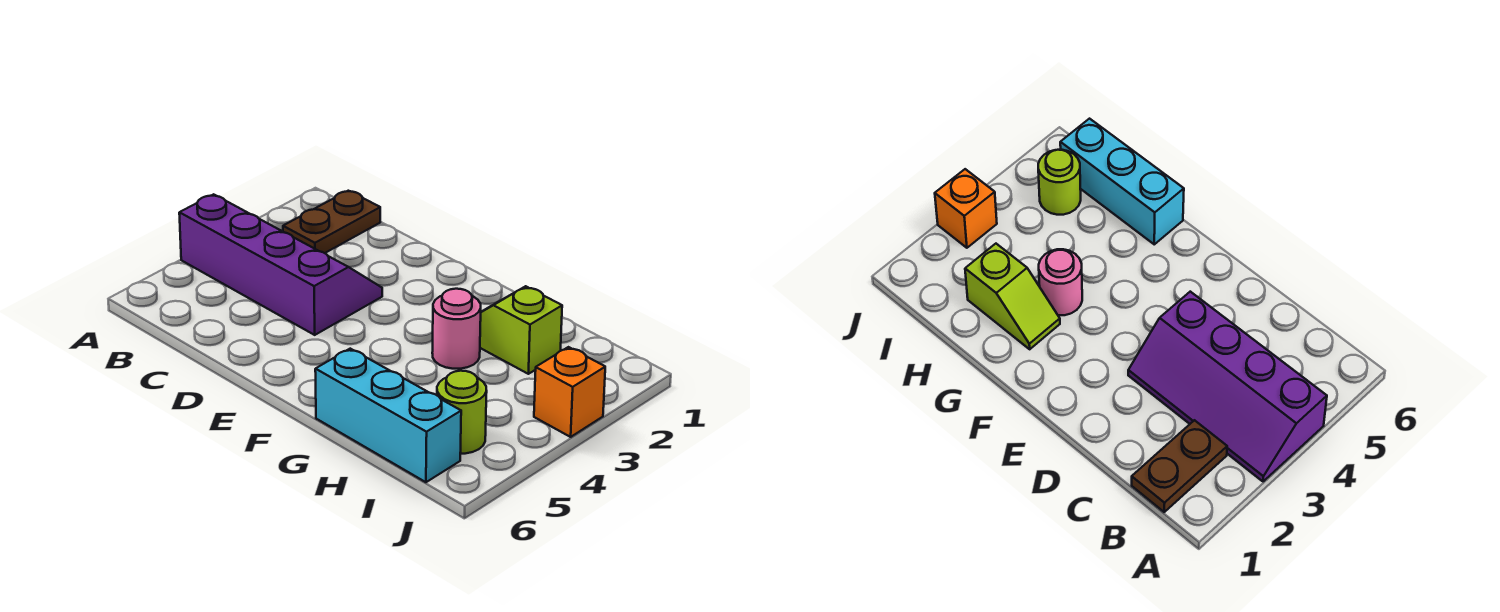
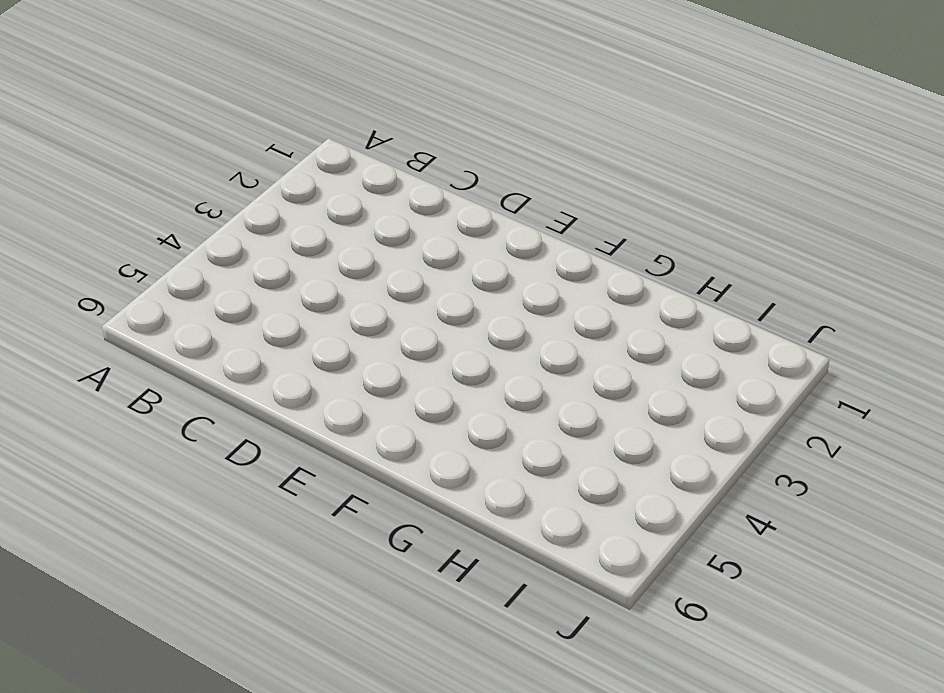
none -> purple slope A3:D4 level 1 top 4
none -> brown plate B1:B2 level 1

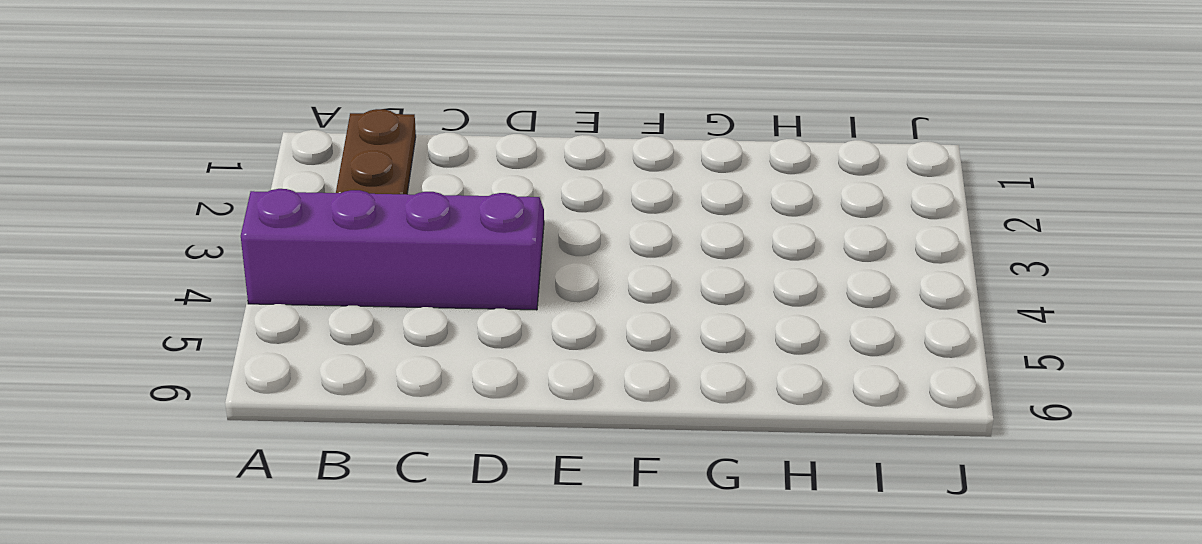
none -> lime slope G2:H2 level 1 top H
none -> pink round brick G3 level 1

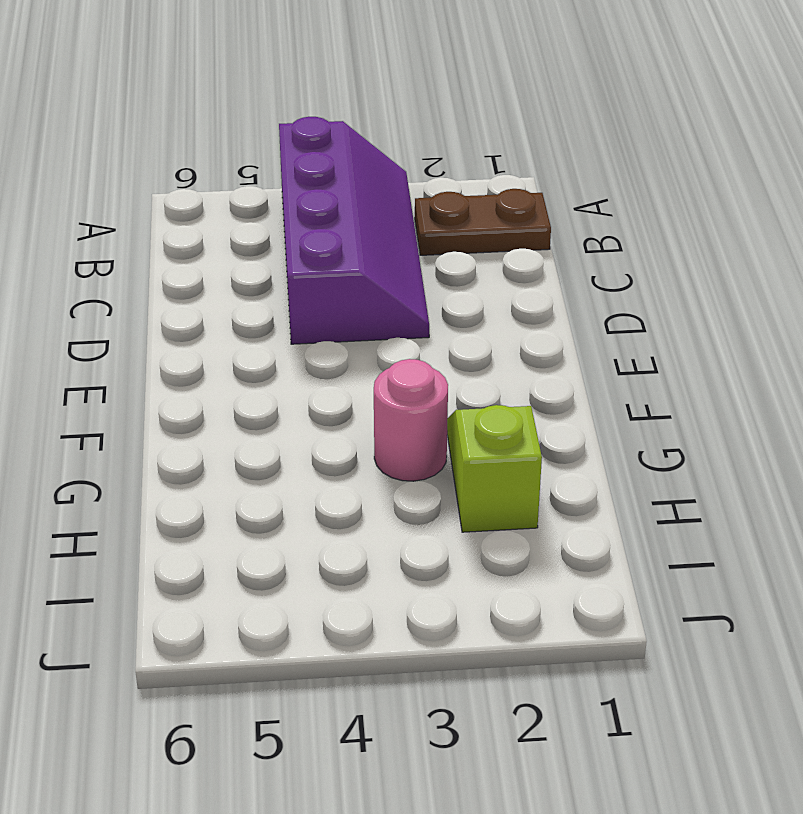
none -> cyan brick G6:I6 level 1
none -> lime round brick I5 level 1

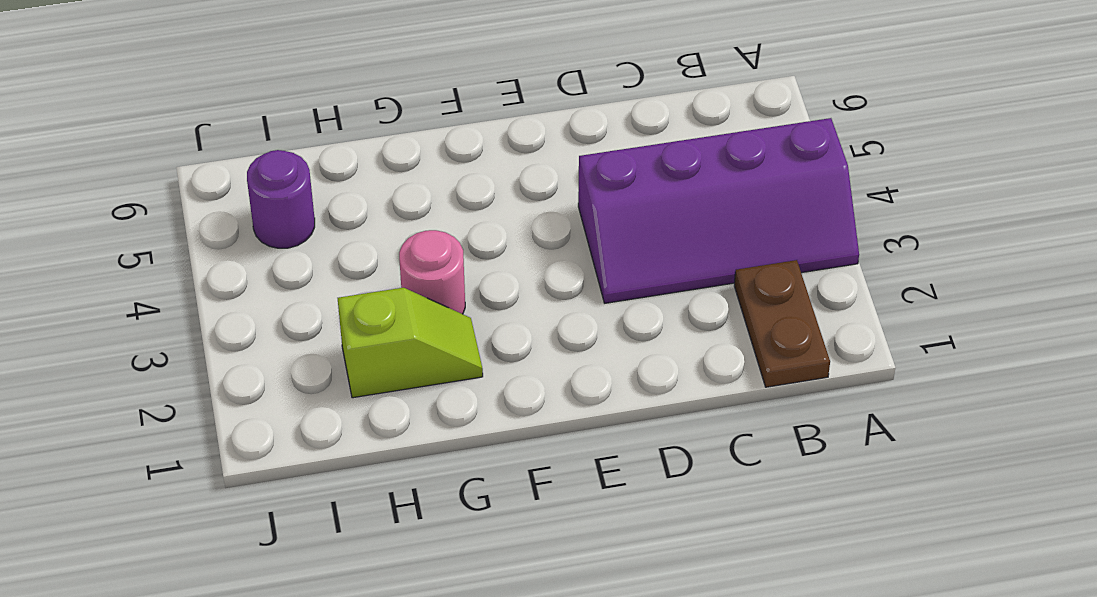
purple round brick I5 level 1 -> lime round brick I5 level 1
none -> cyan brick G6:I6 level 1
none -> orange brick J3 level 1

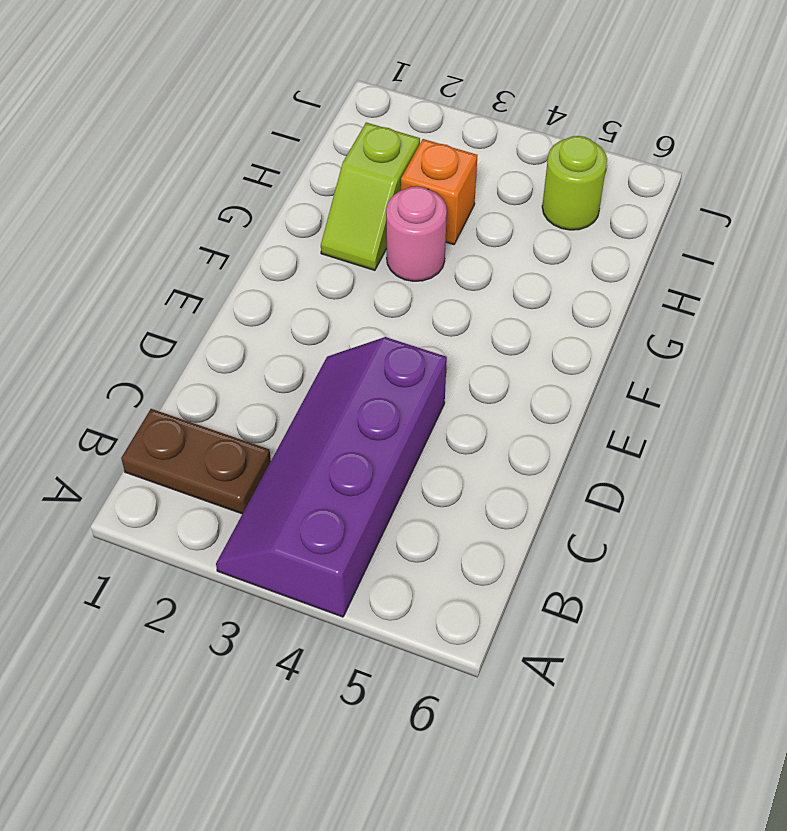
orange brick H3 level 1 -> orange brick J3 level 1
none -> cyan brick G6:I6 level 1

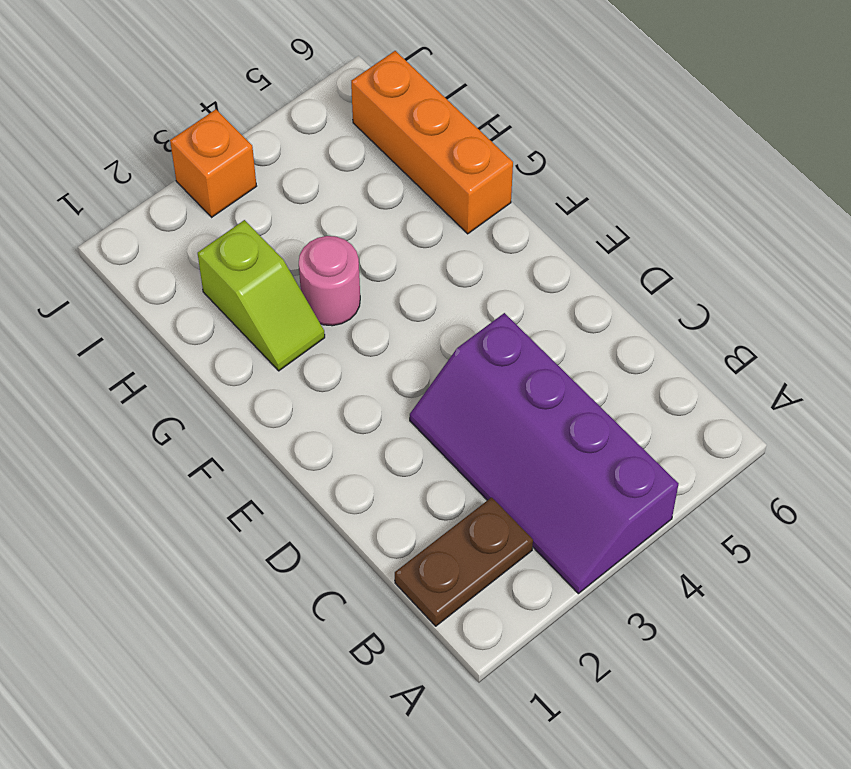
orange brick G6:I6 level 1 -> cyan brick G6:I6 level 1
none -> lime round brick I5 level 1

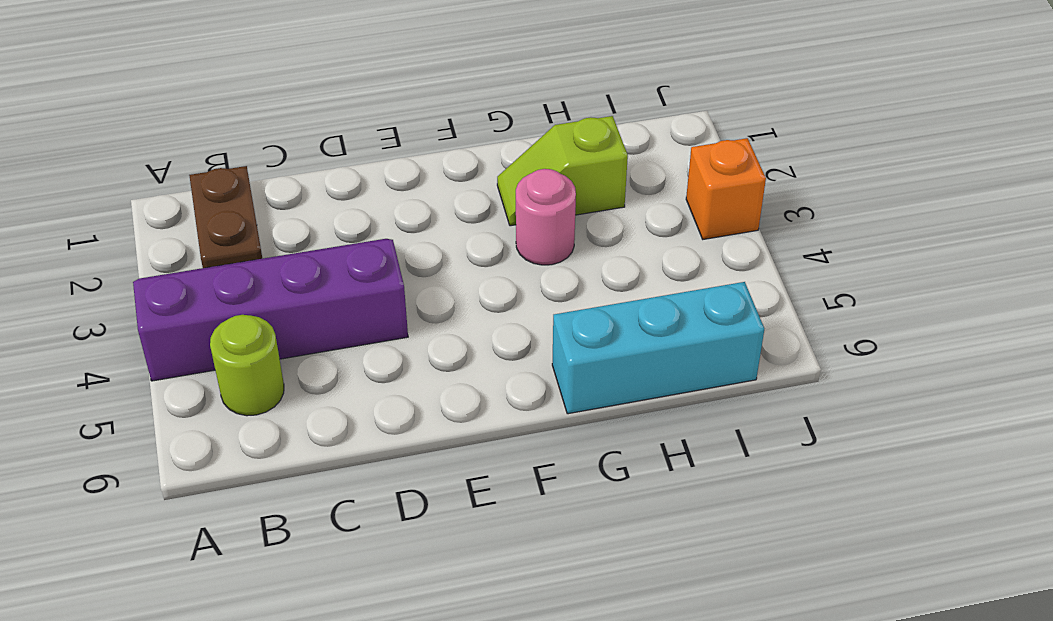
lime round brick B5 level 1 -> lime round brick I5 level 1

